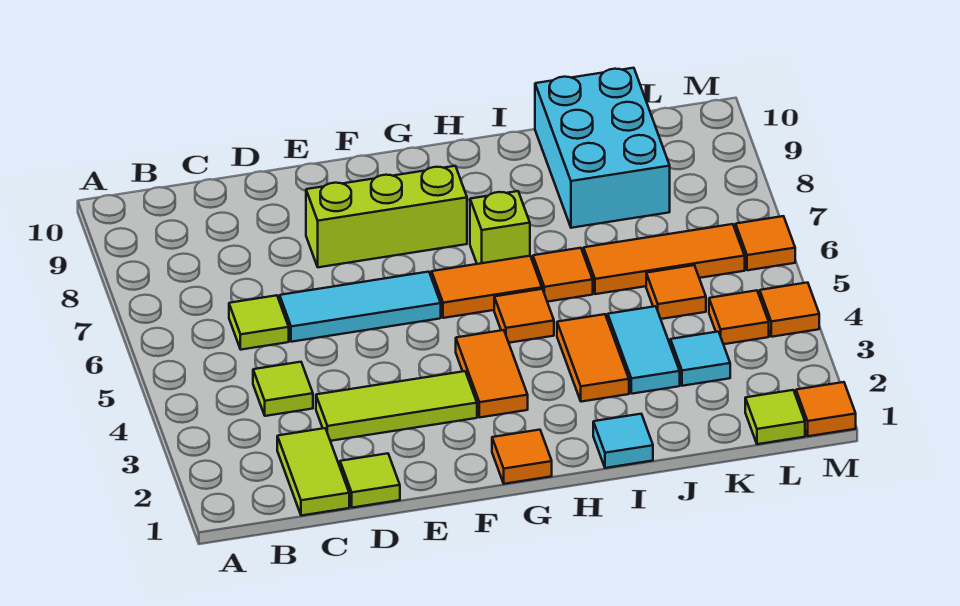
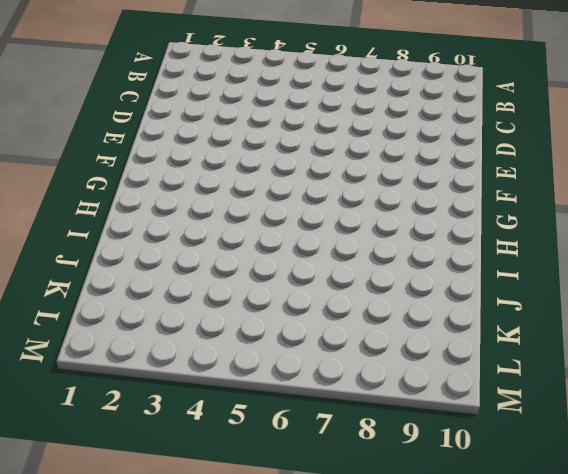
none -> lime tile C1:C2 level 1
none -> lime tile C4 level 1
none -> lime tile C6 level 1

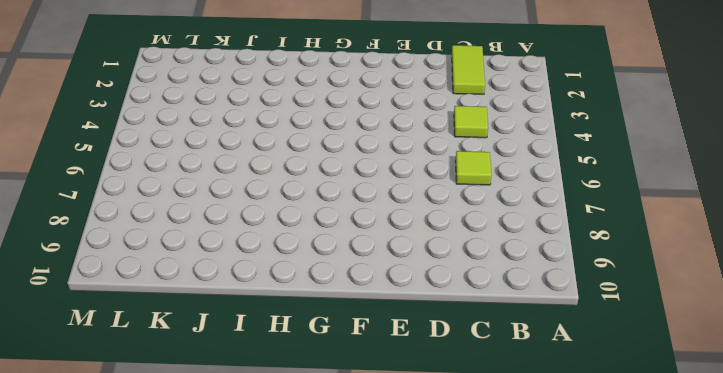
none -> lime tile D1 level 1
none -> lime tile D3:F3 level 1
none -> cyan tile D6:F6 level 1

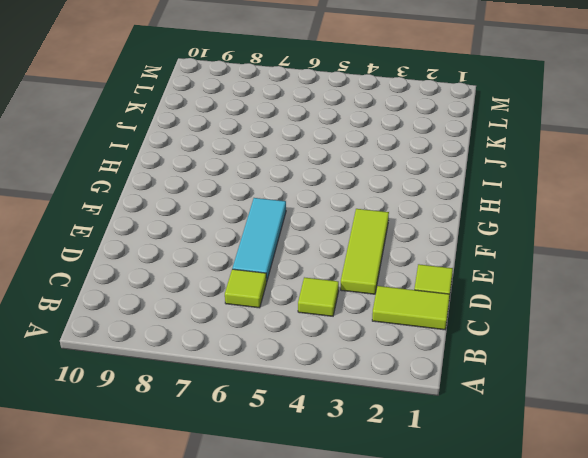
none -> lime brick E8:G8 level 1
none -> orange tile G1 level 1
none -> orange tile G3:G4 level 1

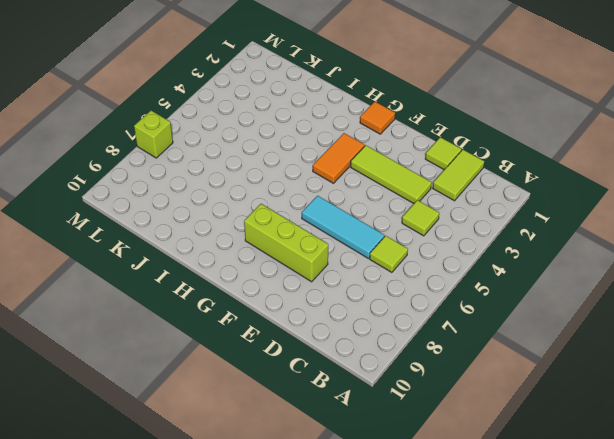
lime brick M7 level 1 -> lime brick H7 level 1
none -> orange tile G6:H6 level 1
none -> orange tile H5 level 1
none -> cyan tile I1 level 1

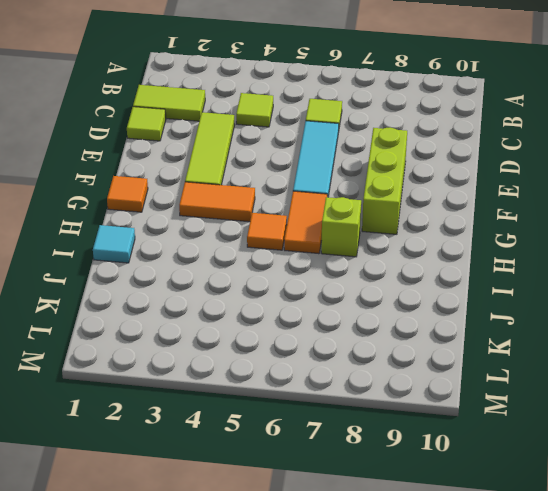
none -> orange tile I3:I4 level 1
none -> orange tile I6 level 1
none -> cyan tile J3:J4 level 1

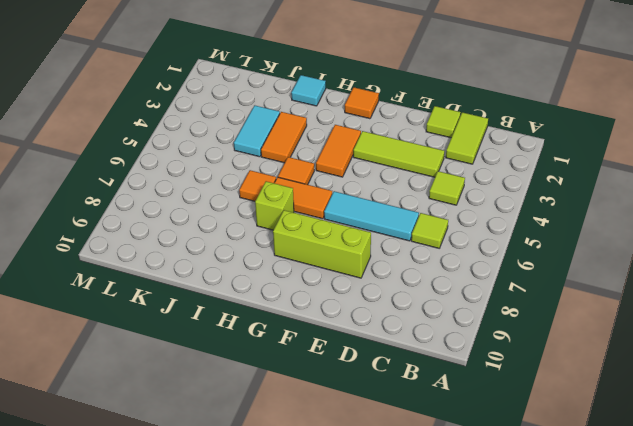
none -> orange tile J6:L6 level 1
none -> cyan brick J8:K10 level 1
none -> cyan tile K3 level 1

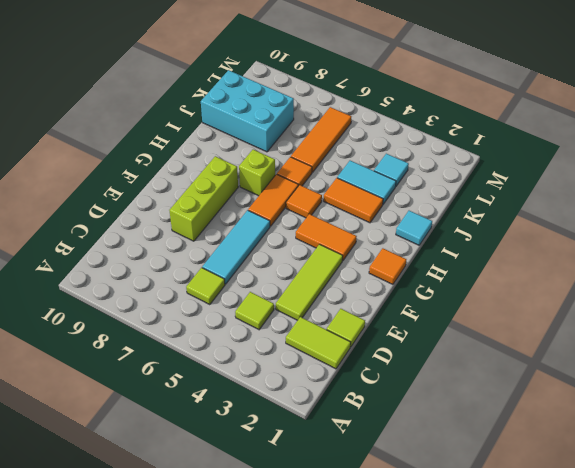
none -> orange tile K5 level 1
none -> lime tile L1 level 1
none -> orange tile L4 level 1

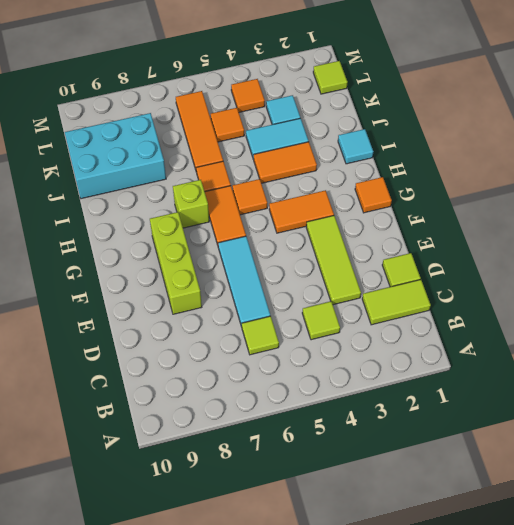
none -> orange tile M1 level 1
none -> orange tile M4 level 1
none -> orange tile M6 level 1

